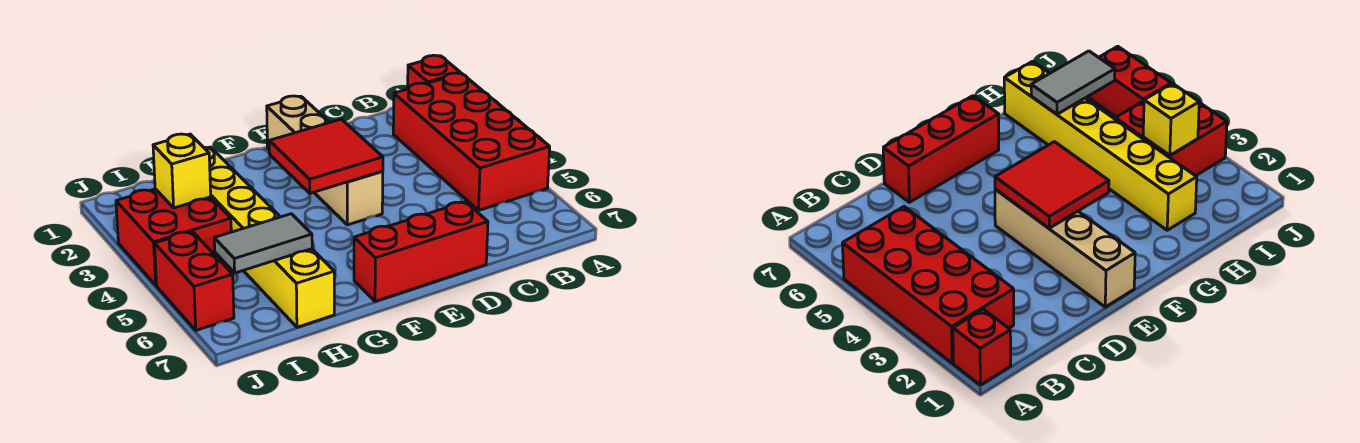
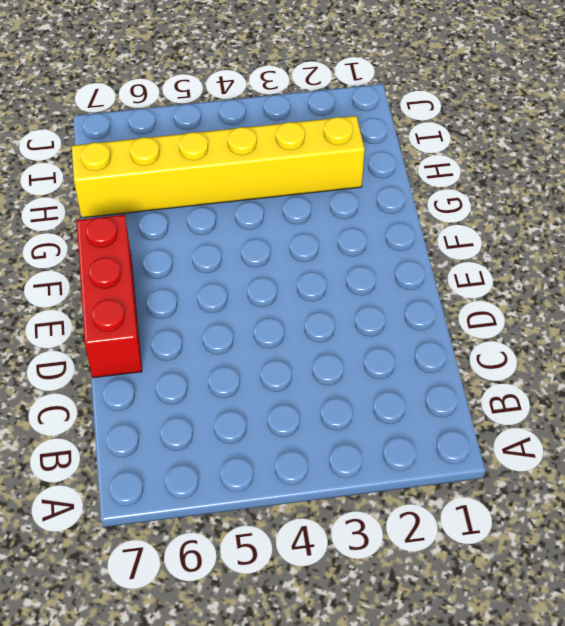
none -> red brick A1 level 1
none -> red brick A2:B5 level 1

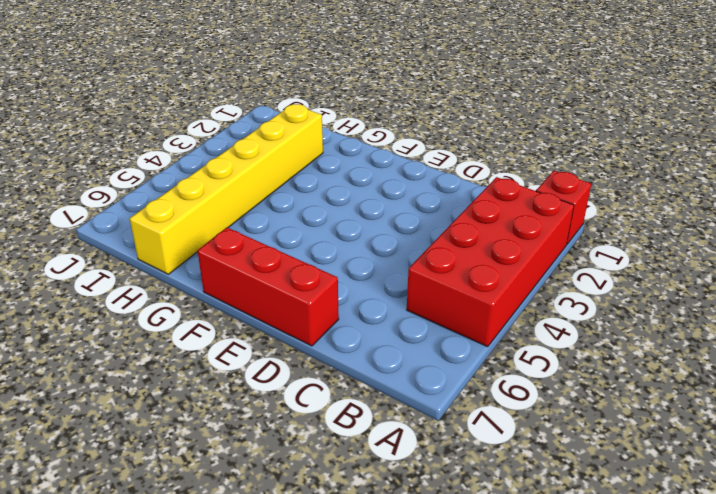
none -> tan brick E1:E4 level 1
none -> red brick I3:J4 level 1

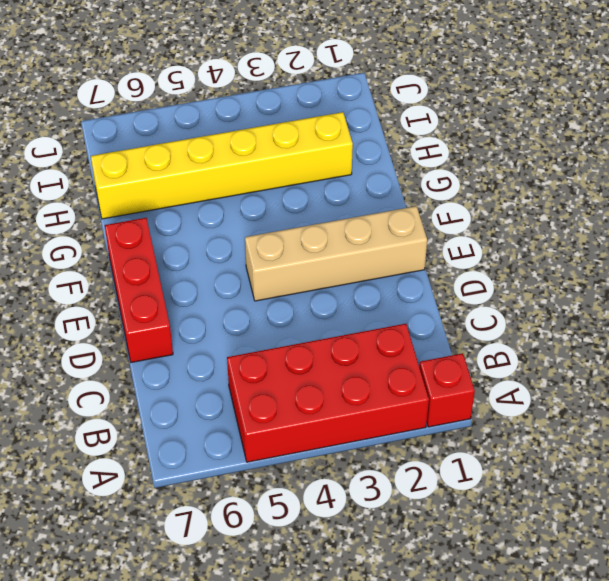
none -> red brick I3:J4 level 1
none -> red brick J5:J6 level 1

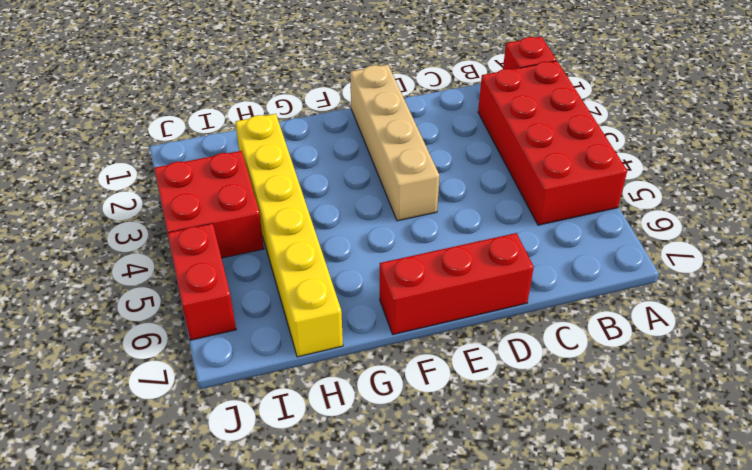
none -> red tile E3:F4 level 2
none -> grey tile H6:I6 level 2

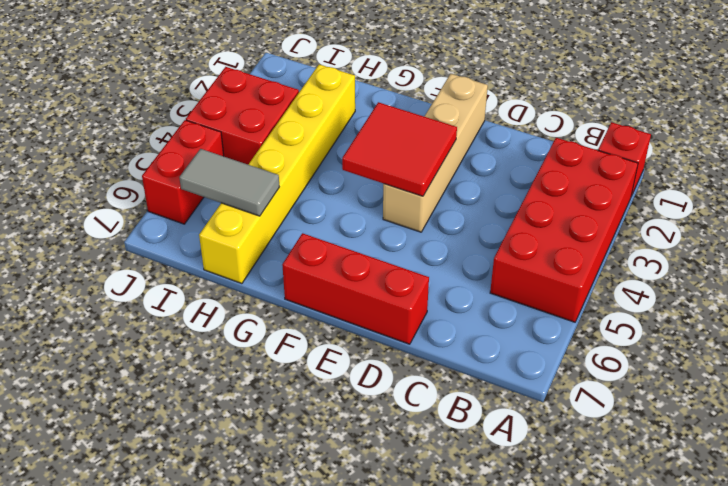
none -> yellow brick I3 level 2

